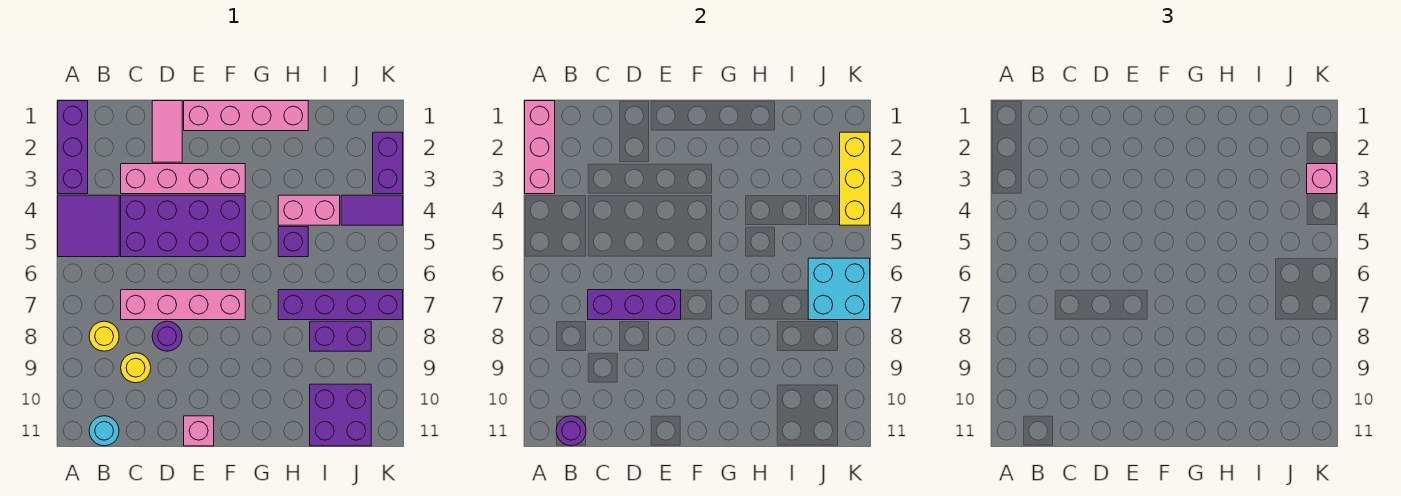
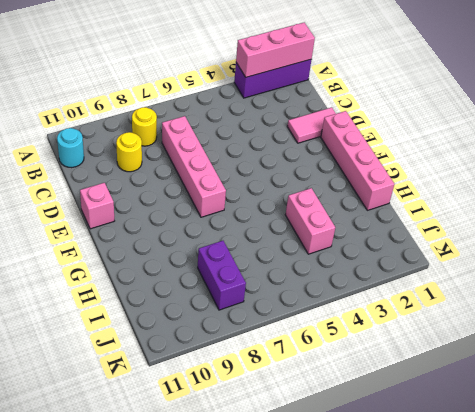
none -> purple tile A4:B5 level 1
none -> pink brick C3:F3 level 1
none -> purple brick C4:F5 level 1

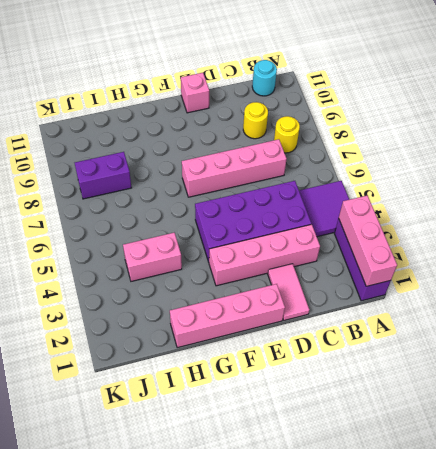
none -> purple round brick D8 level 1
none -> purple brick H5 level 1
none -> purple brick H7:K7 level 1

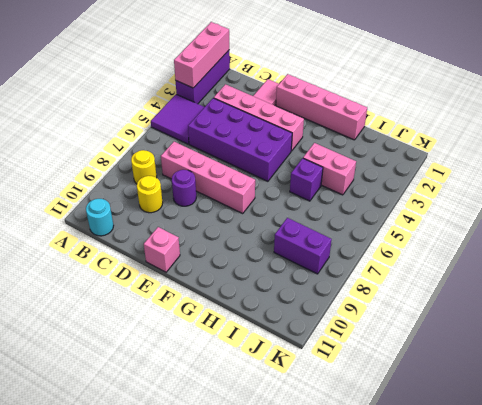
none -> purple brick H7:K7 level 1
none -> purple brick I10:J11 level 1
none -> purple tile J4:K4 level 1

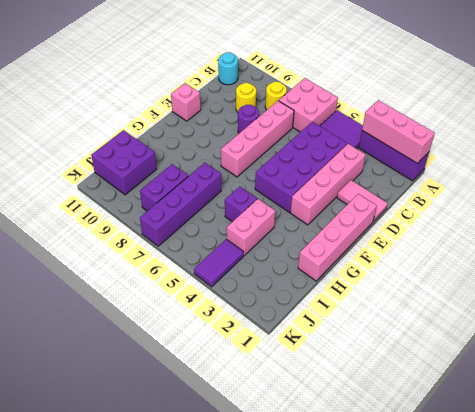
pink brick A6:B7 level 1 -> none
none -> purple brick K2:K3 level 1
none -> purple round brick B11 level 2
none -> purple brick C7:E7 level 2

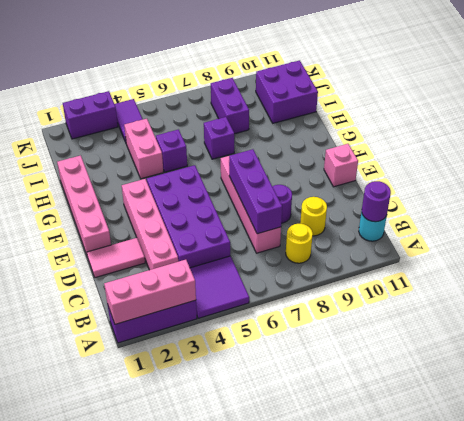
purple brick H7 level 1 -> purple brick H7:K7 level 1
none -> cyan brick J6:K7 level 2
none -> yellow brick K2:K4 level 2
none -> pink brick K3 level 3

